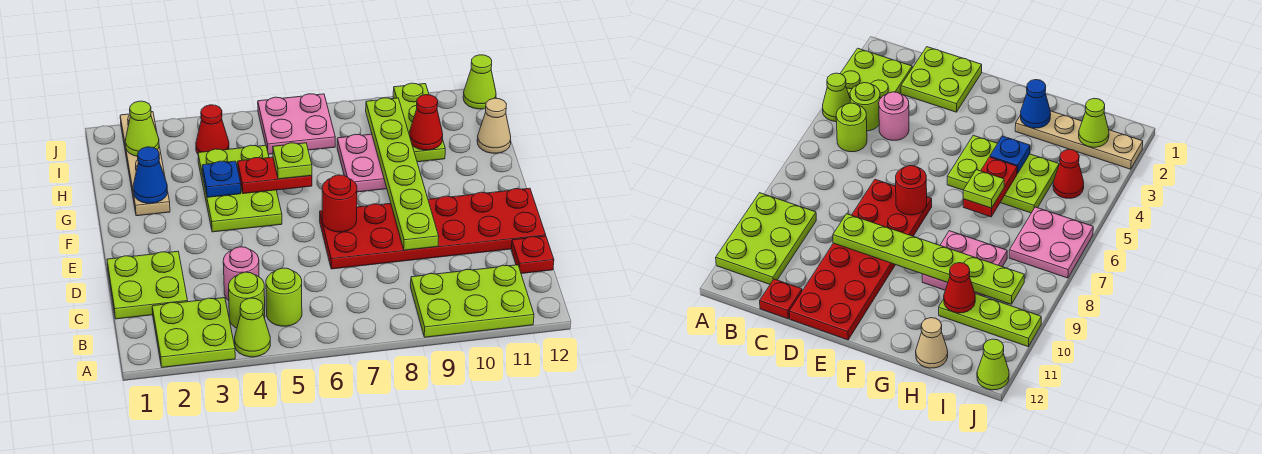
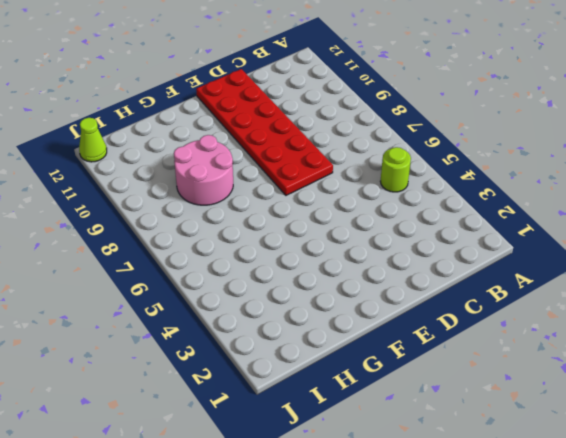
pink round brick G8:H9 level 1 -> pink plate G8:H9 level 1
none -> lime plate A2:B3 level 1
none -> lime cone A4 level 1
none -> lime plate A9:B11 level 1

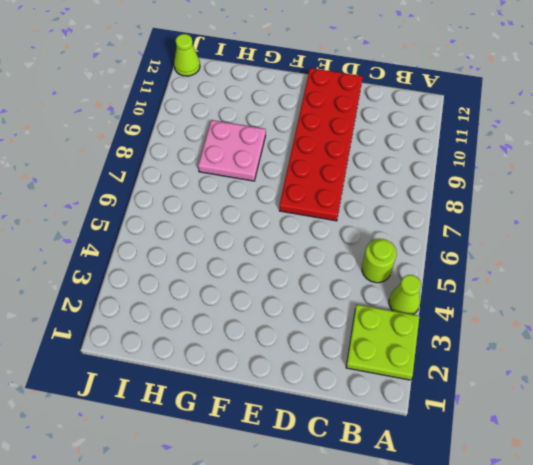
none -> lime plate A9:B11 level 1
none -> lime round brick B4 level 1
none -> lime plate C1:D2 level 1

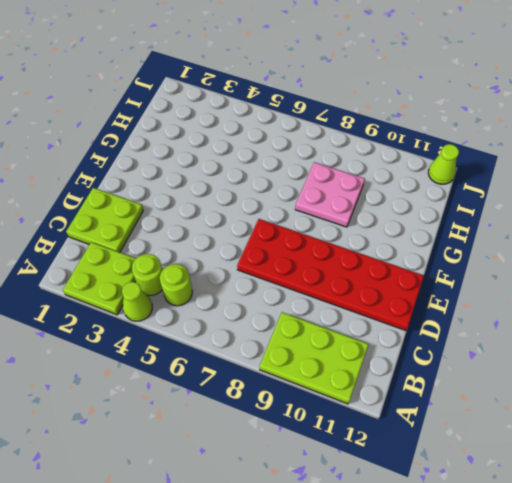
none -> pink round brick C4 level 1
none -> red plate C12 level 1
none -> lime plate F4:H5 level 1

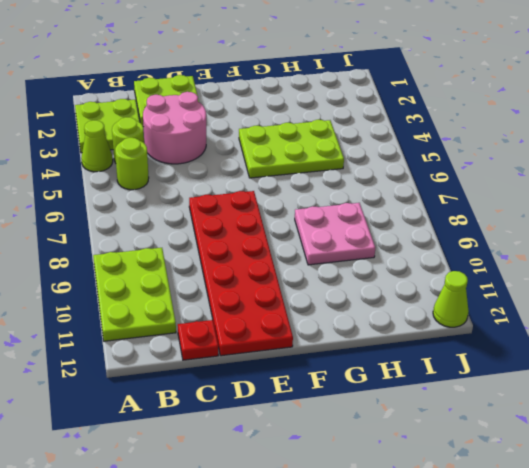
pink round brick C3:D4 level 1 -> pink round brick C4 level 1
none -> tan plate G2:J2 level 1
none -> lime plate H10:J10 level 1
none -> tan cone H12 level 1

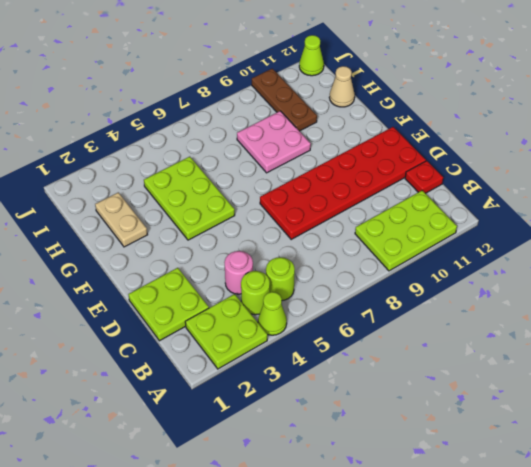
tan plate G2:H2 level 1 -> tan plate G2:J2 level 1
brown plate H10:J10 level 1 -> lime plate H10:J10 level 1
none -> red cone I4 level 1
none -> pink plate I6:J7 level 1
none -> lime plate D9:I9 level 2

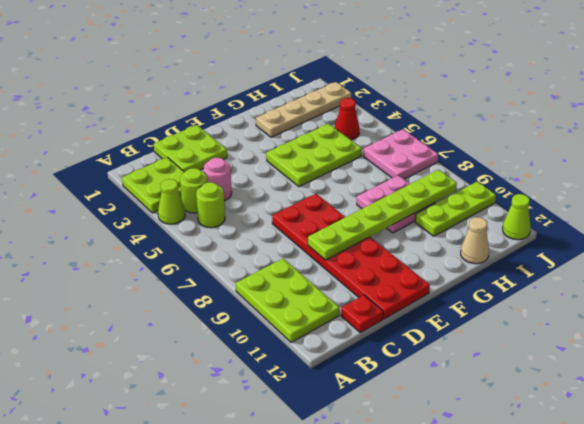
none -> red round brick E7 level 2
none -> blue cone G2 level 2
none -> blue plate G4 level 2

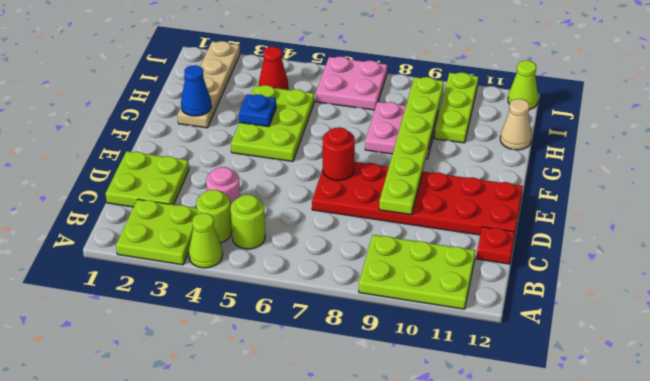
none -> red plate G5:G6 level 2
none -> red cone H10 level 2
none -> lime cone I2 level 2

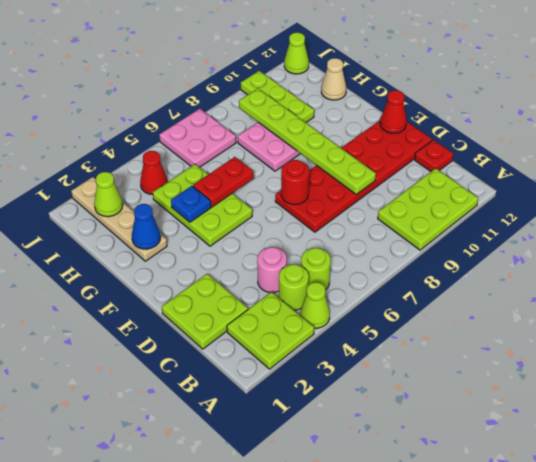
red cone E12 level 2 -> red cone H10 level 2
none -> lime plate G6 level 3

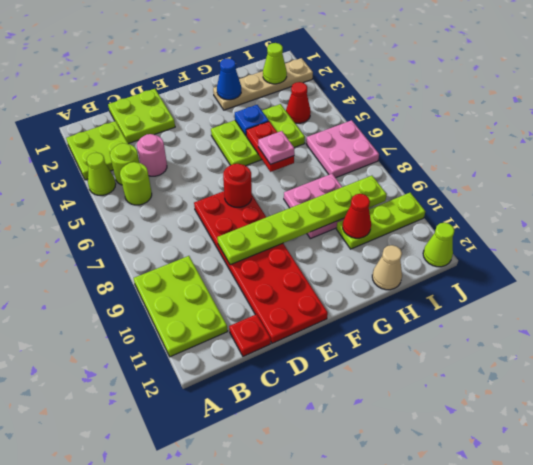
pink plate G6 level 3 -> lime plate G6 level 3

